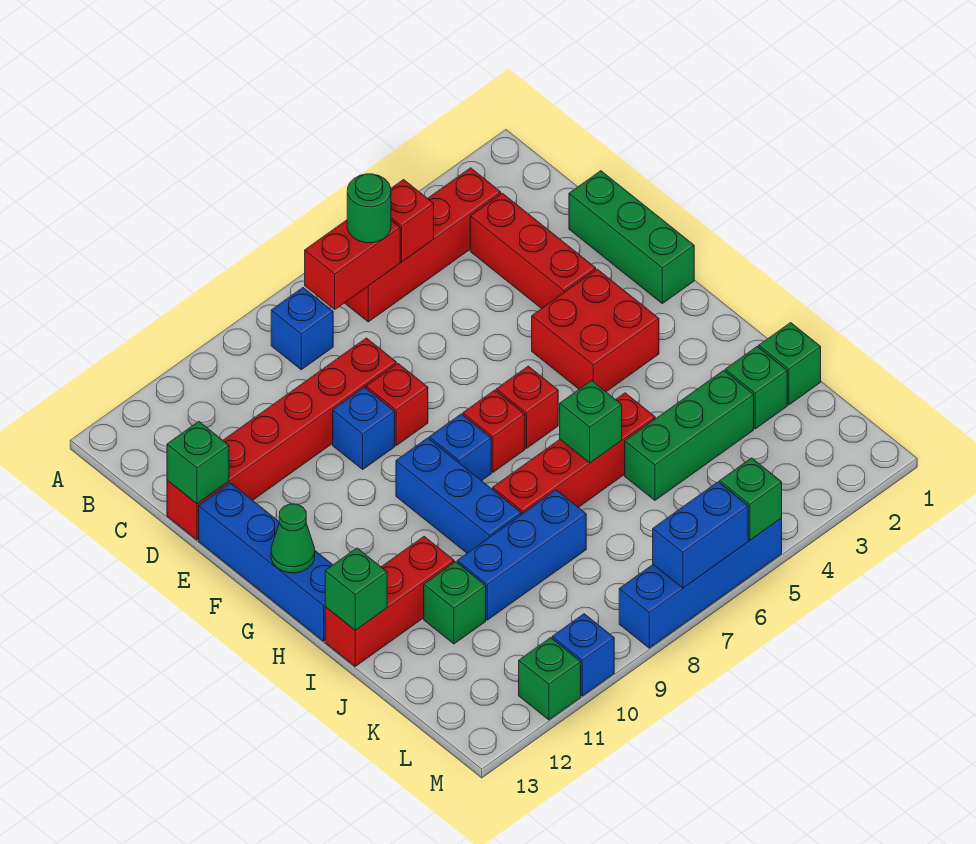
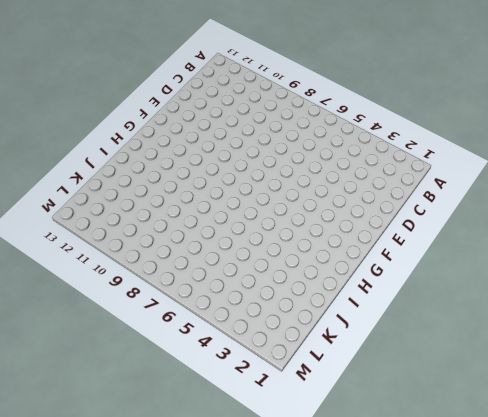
none -> red brick B3:B6 level 1
none -> blue brick B8 level 1
none -> red brick C3:E3 level 1
none -> green brick D1:F1 level 1

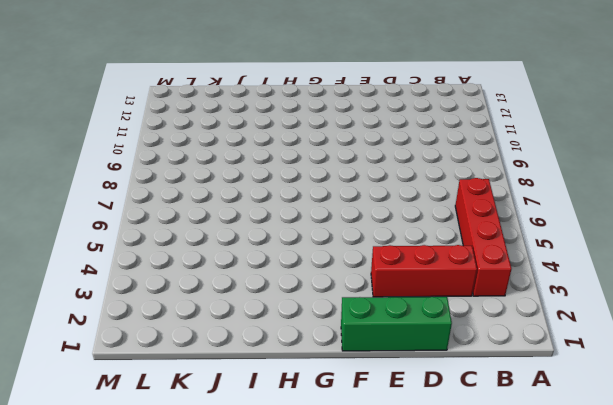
none -> blue brick B8 level 1
none -> red brick D8:D13 level 1
none -> red brick E8 level 1
none -> blue brick E9 level 1

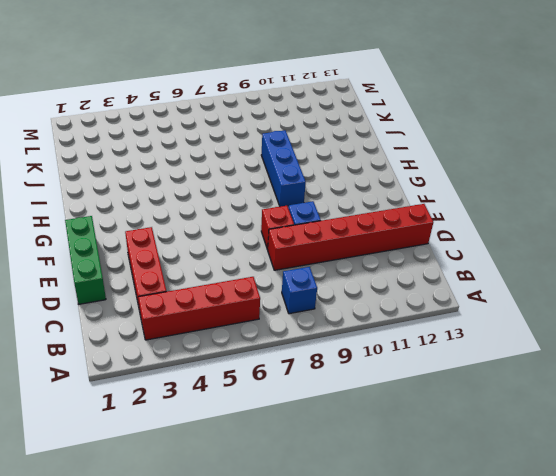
none -> blue brick E13:H13 level 1
none -> red brick F3:G4 level 1
none -> red brick G6 level 1
none -> red brick G7 level 1

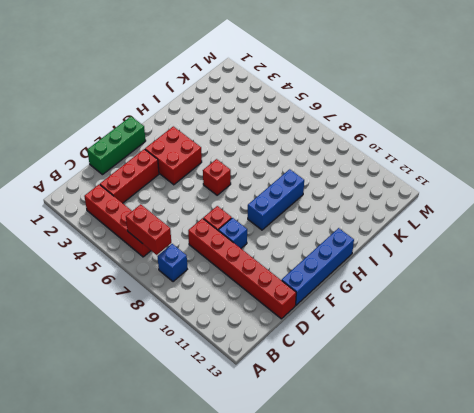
none -> red brick G7 level 1
none -> blue brick G8 level 1
none -> red brick I5:I8 level 1
none -> red brick I11:I13 level 1

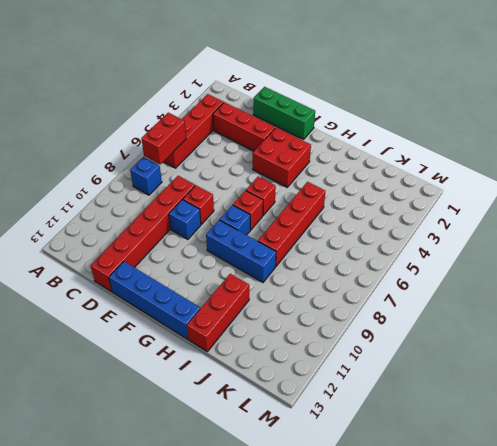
none -> green brick J1 level 1
none -> green brick J2 level 1
none -> green brick J3:J5 level 1
none -> blue brick J8:J10 level 1

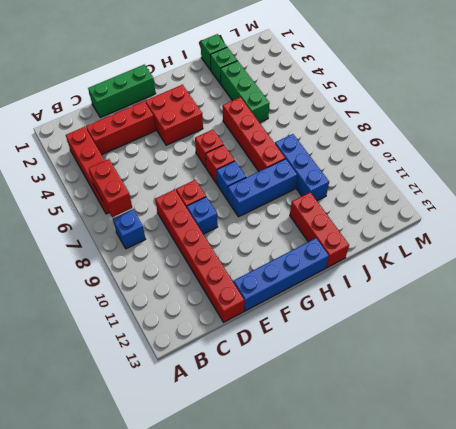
none -> green brick J11 level 1
none -> blue brick M5:M8 level 1
none -> blue brick M10 level 1
none -> green brick M11 level 1

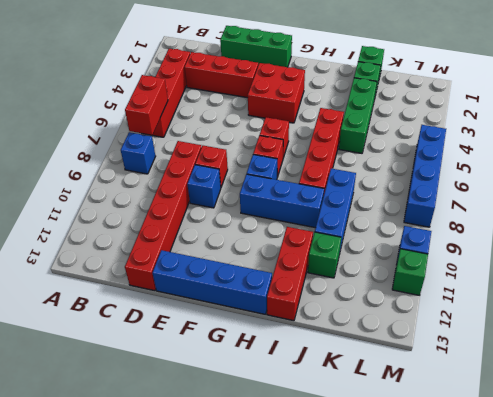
none -> red brick B5 level 2
none -> green brick D13 level 2
none -> green cone G13 level 2
none -> green brick I6 level 2

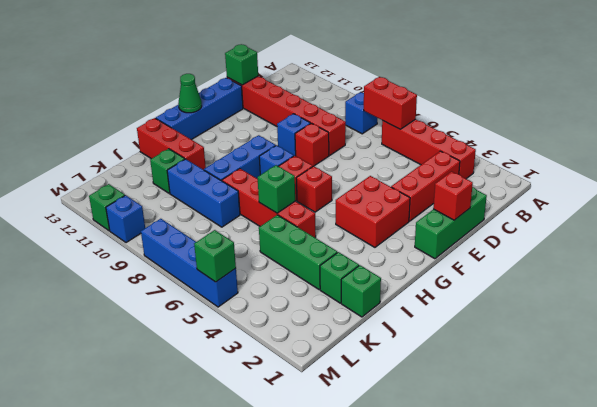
red brick E1 level 2 -> red brick B5 level 2
none -> green brick I13 level 2
none -> blue brick M6:M7 level 2
none -> green round brick B6 level 3

